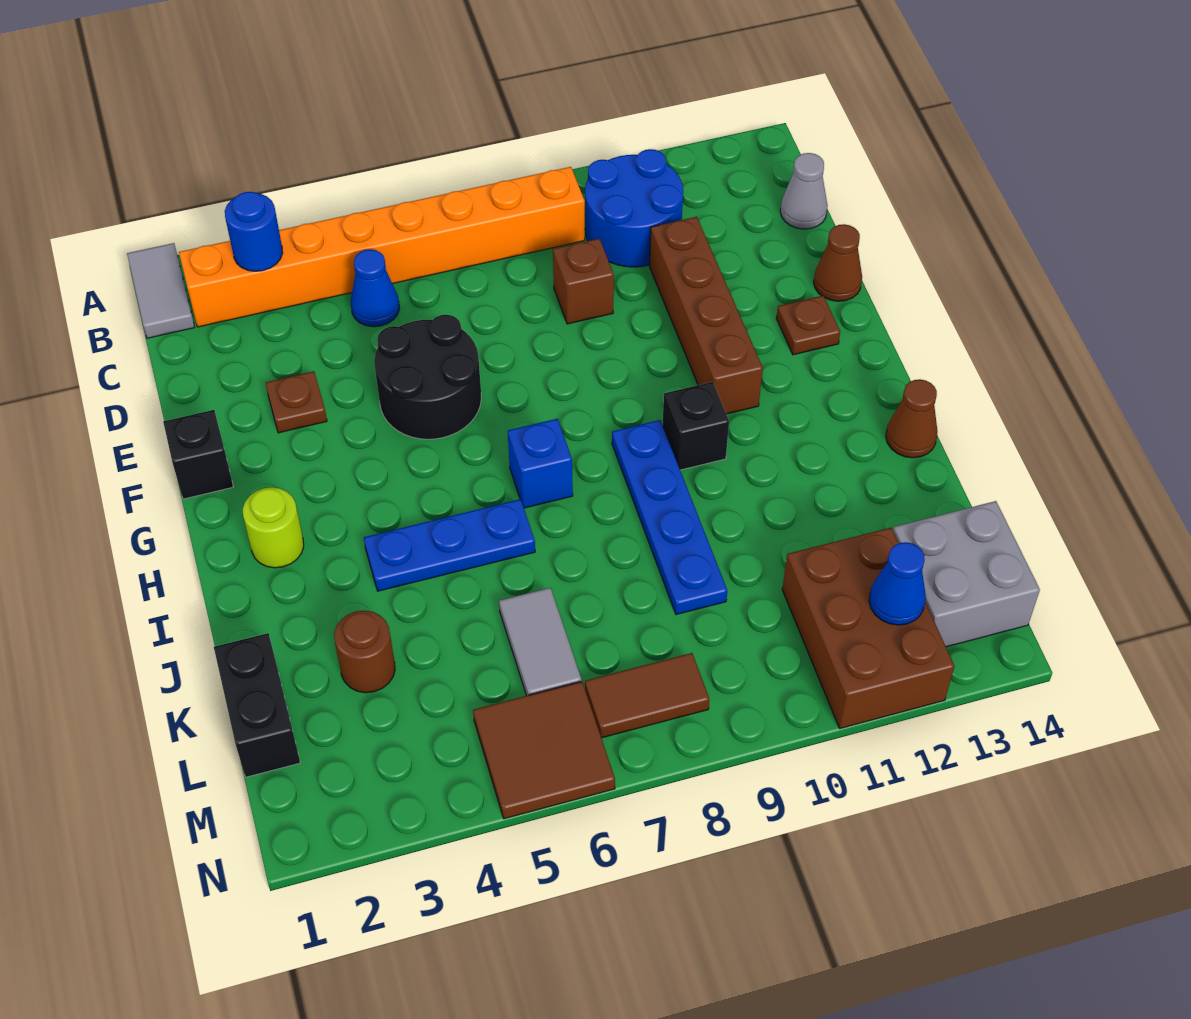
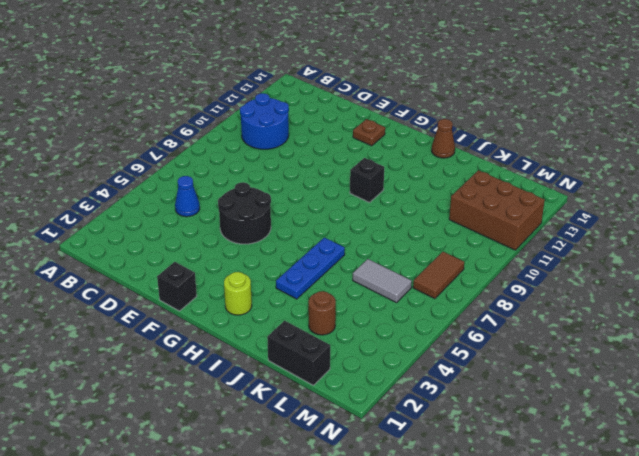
none -> grey tile A1:B1 level 1
none -> orange brick B2:B9 level 1
none -> grey cone C14 level 1

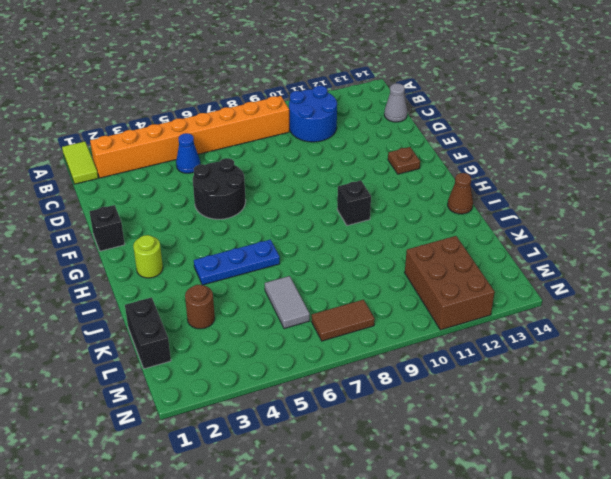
lime tile A1:B1 level 1 -> grey tile A1:B1 level 1
none -> brown brick D9 level 1
none -> brown brick D11:G11 level 1
none -> brown plate E3 level 1

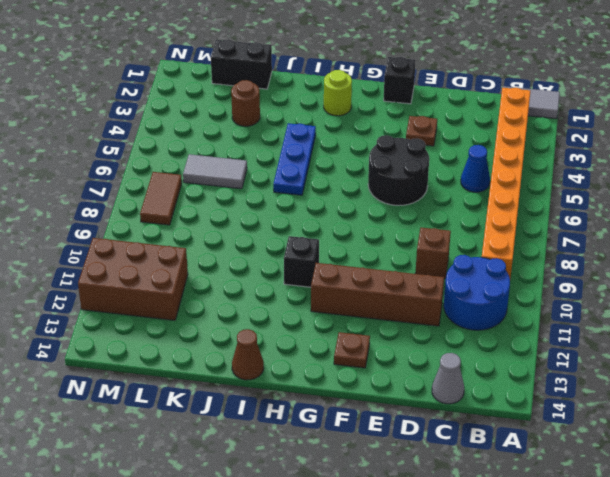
none -> brown cone E14 level 1
none -> blue brick H7 level 1
none -> blue plate H9:K9 level 1

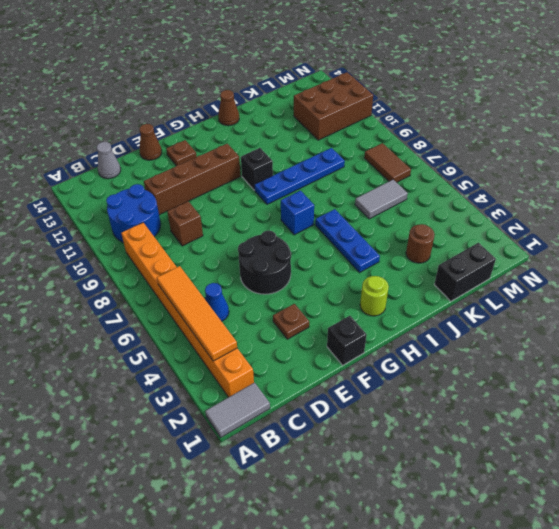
orange tile B3:B6 level 2 -> blue round brick B3 level 2
none -> grey brick L13:M14 level 1
none -> brown tile M5:N6 level 1
none -> blue cone M12 level 2

